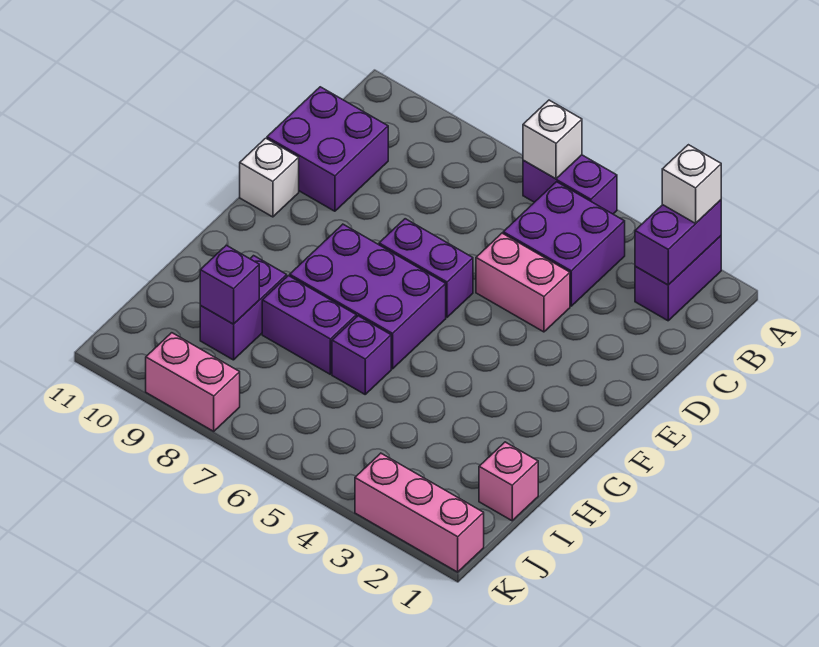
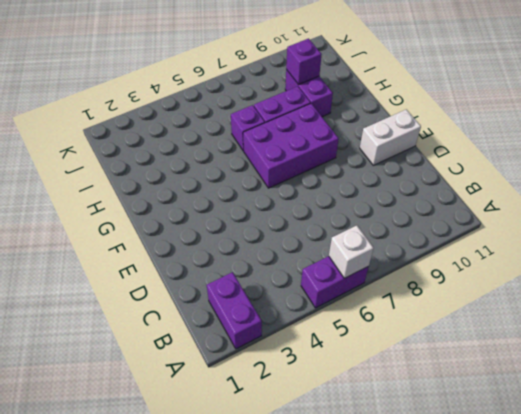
white brick E10:E11 level 1 -> white brick E11 level 1
none -> purple brick B4:C5 level 1
none -> purple brick C10:D11 level 1
none -> pink brick D4:D5 level 1

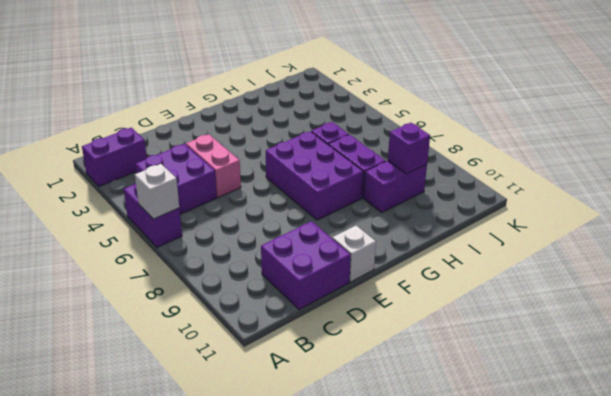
none -> purple brick E6:E7 level 1
none -> pink brick I1 level 1
none -> pink brick K1:K3 level 1

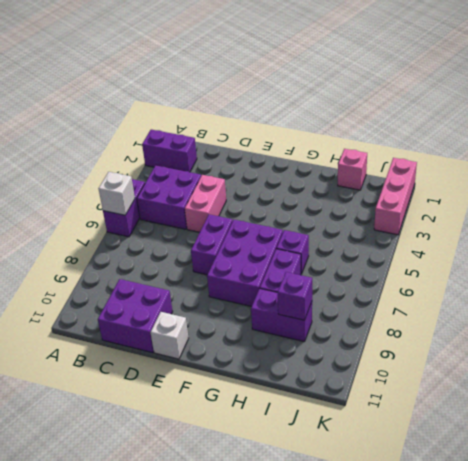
none -> pink brick K8:K9 level 1
none -> purple brick A2:B2 level 2
none -> white brick A2 level 3

